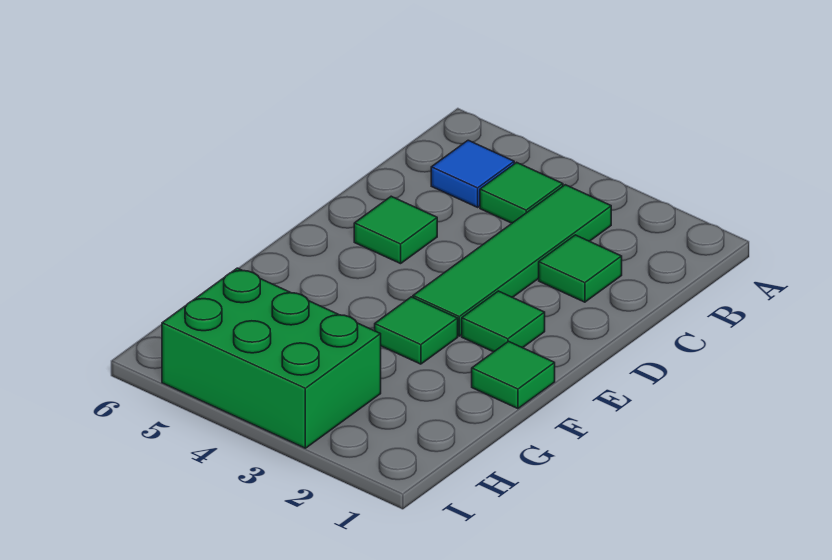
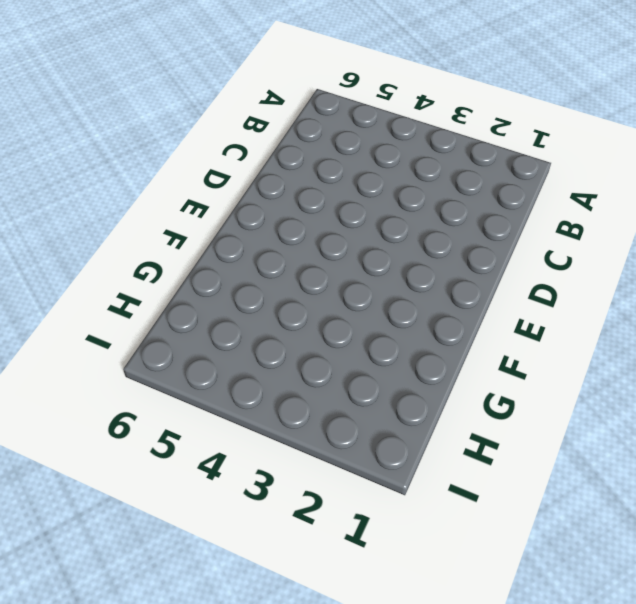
none -> green tile B3:E3 level 1
none -> green tile B4 level 1

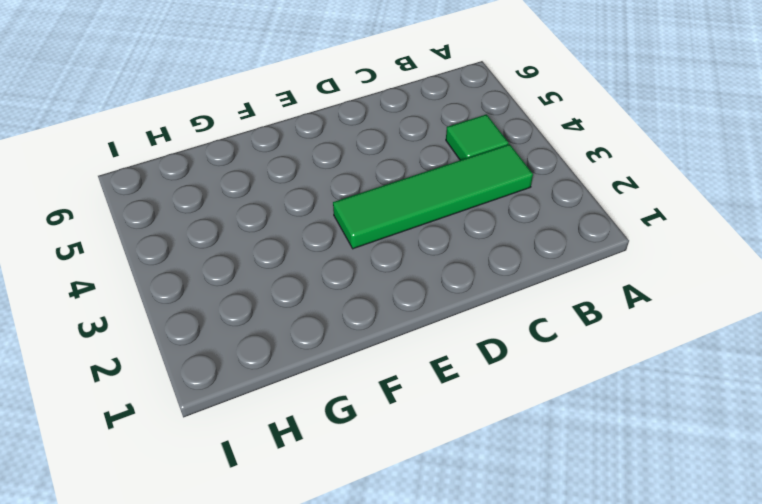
none -> blue tile B5 level 1
none -> green tile C2 level 1

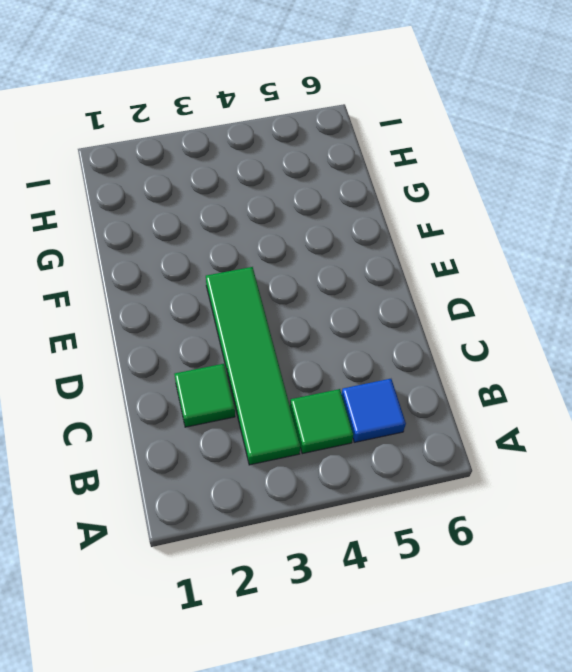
none -> green tile D5 level 1
none -> green tile E2 level 1

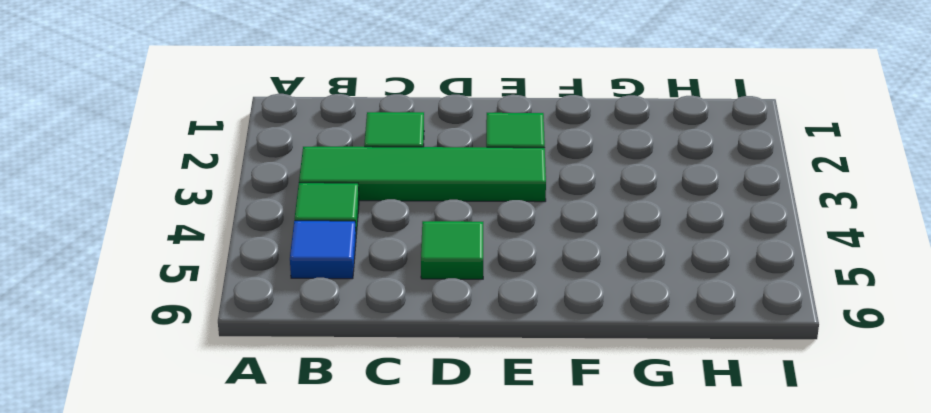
none -> green tile F1 level 1
none -> green tile F3 level 1

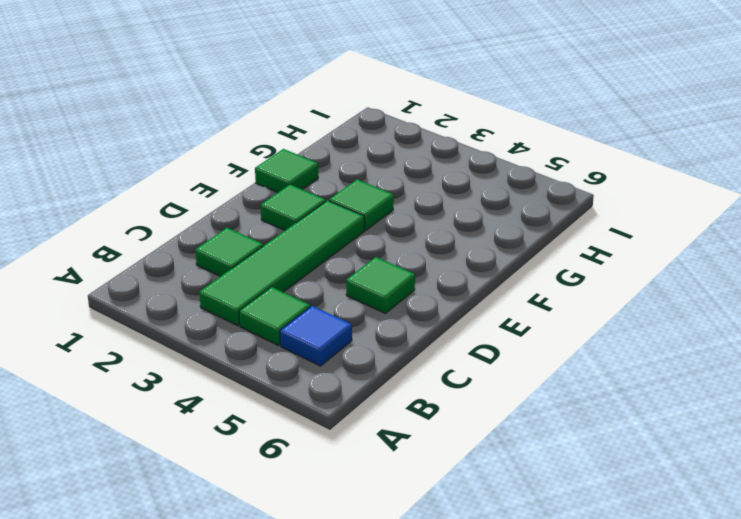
none -> green brick H3:I5 level 1

